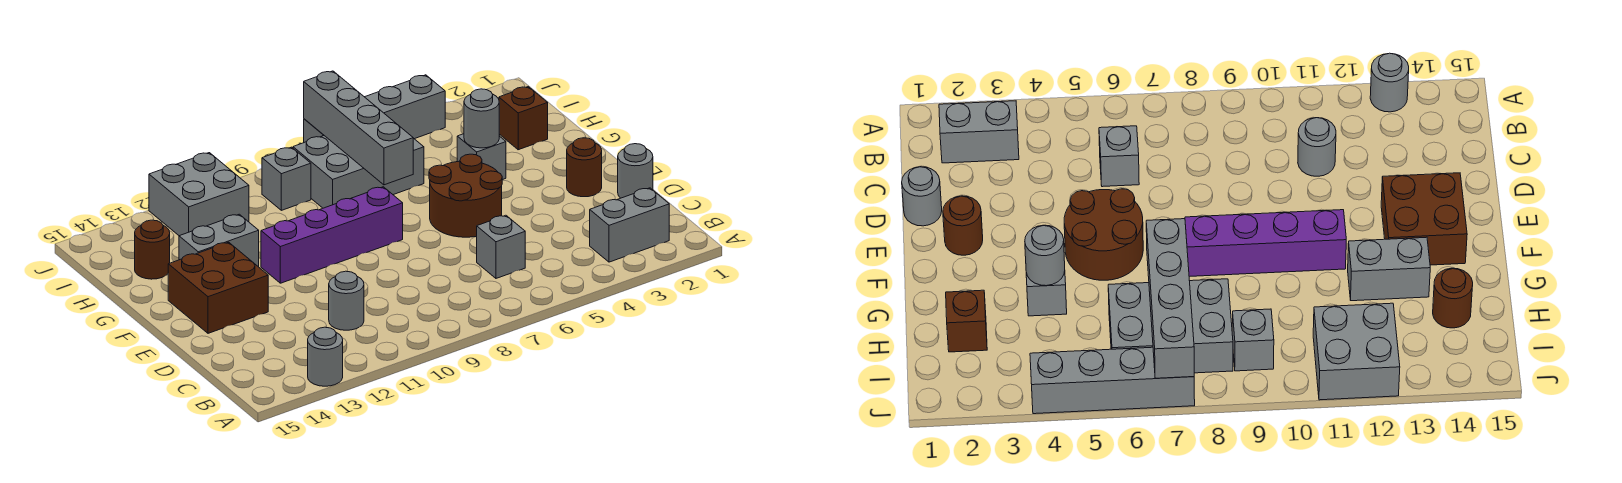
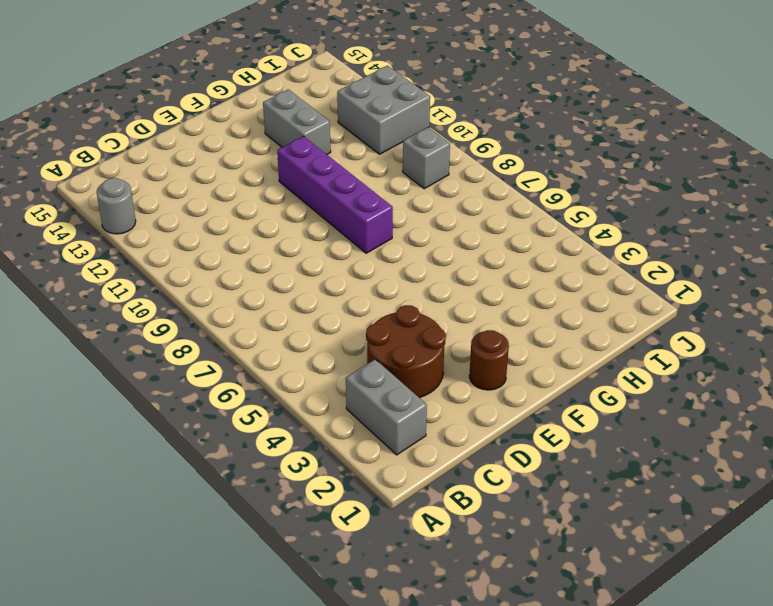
brown round brick C3:D4 level 1 -> brown round brick E5:F6 level 1
none -> grey brick C6 level 1
none -> grey round brick C11 level 1
none -> grey round brick D1 level 1

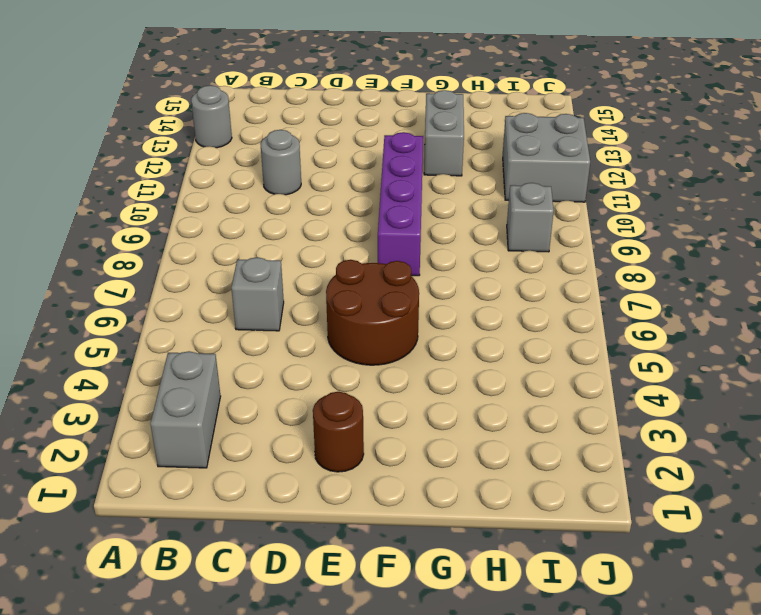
none -> grey round brick D1 level 1
none -> brown brick E13:F14 level 1
none -> grey brick G4 level 1

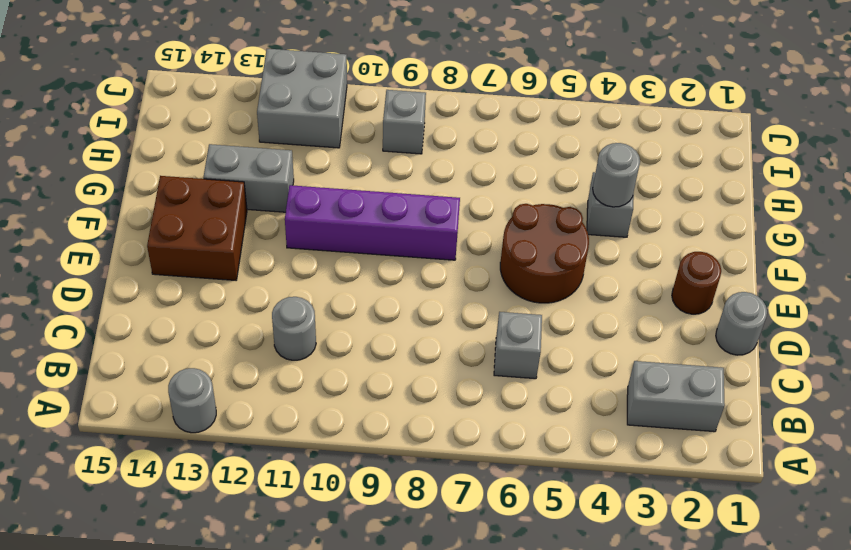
none -> brown brick H2 level 1
none -> grey brick H6:I8 level 1
none -> brown round brick H14 level 1

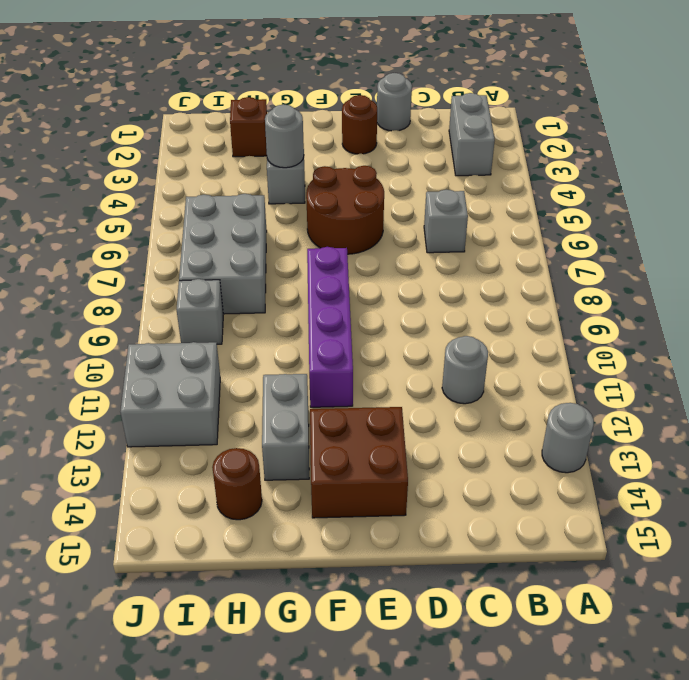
none -> grey brick J4:J7 level 1
none -> grey brick G7:J7 level 2

